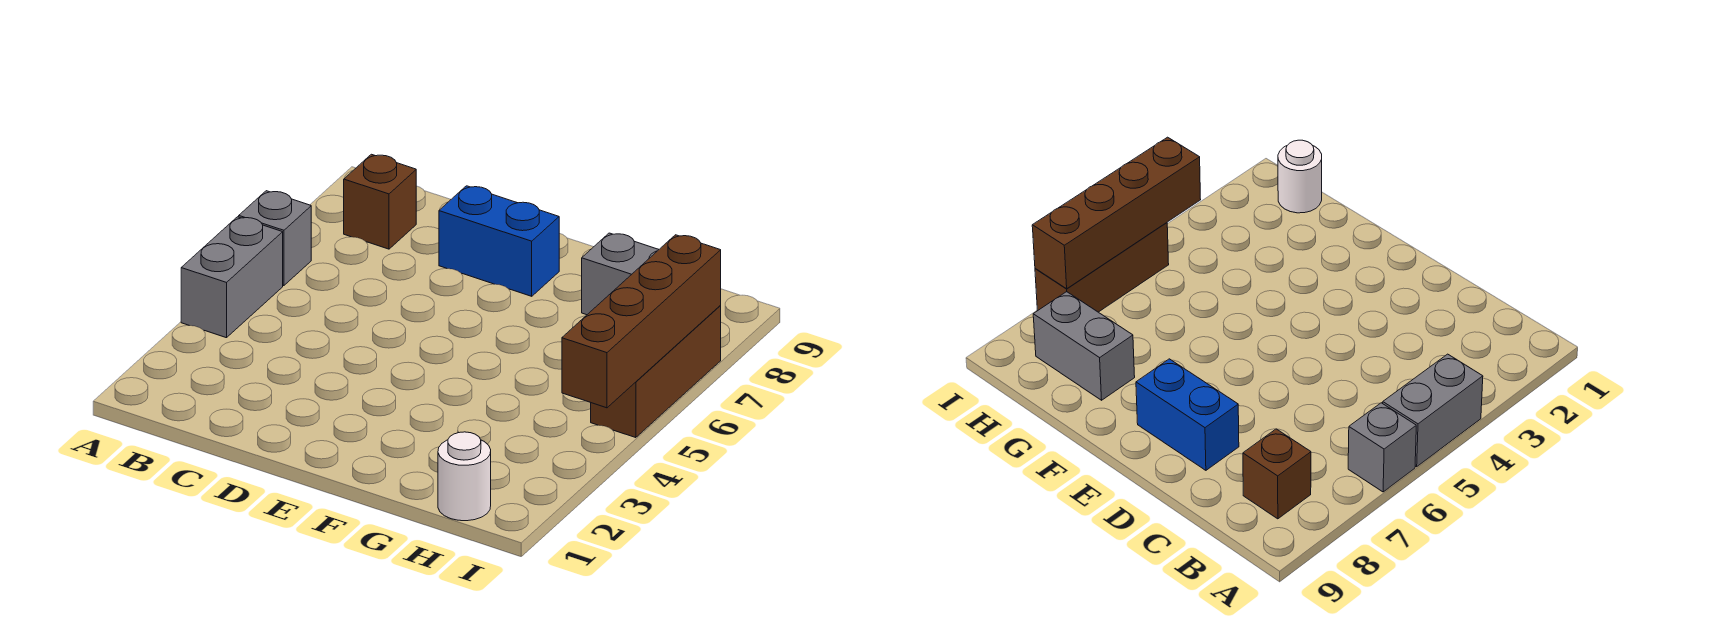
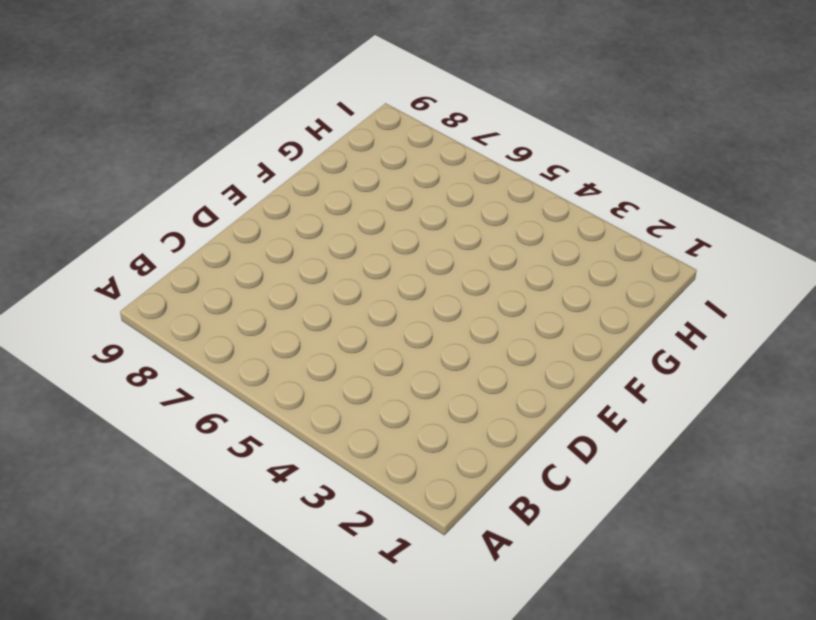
none -> grey brick A4:A5 level 1
none -> grey brick A6 level 1

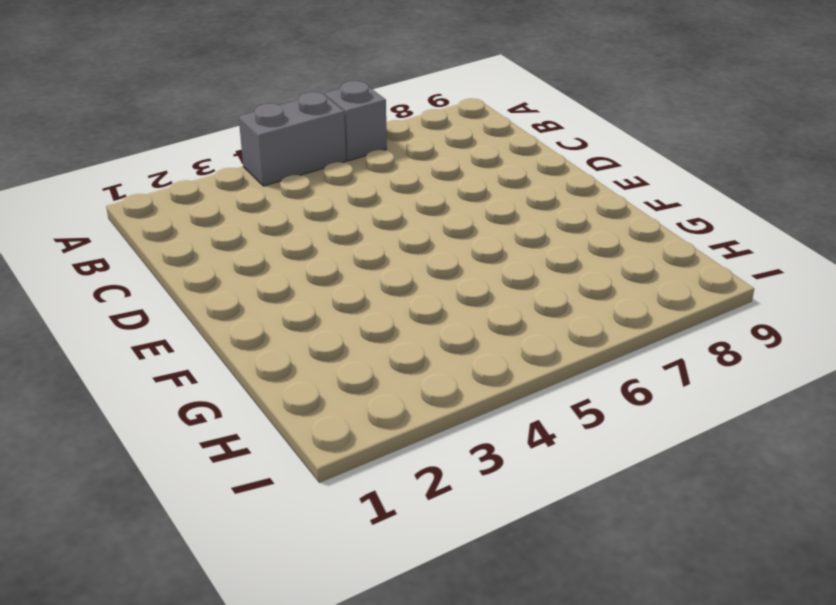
none -> brown brick B8 level 1
none -> blue brick D8:E8 level 1

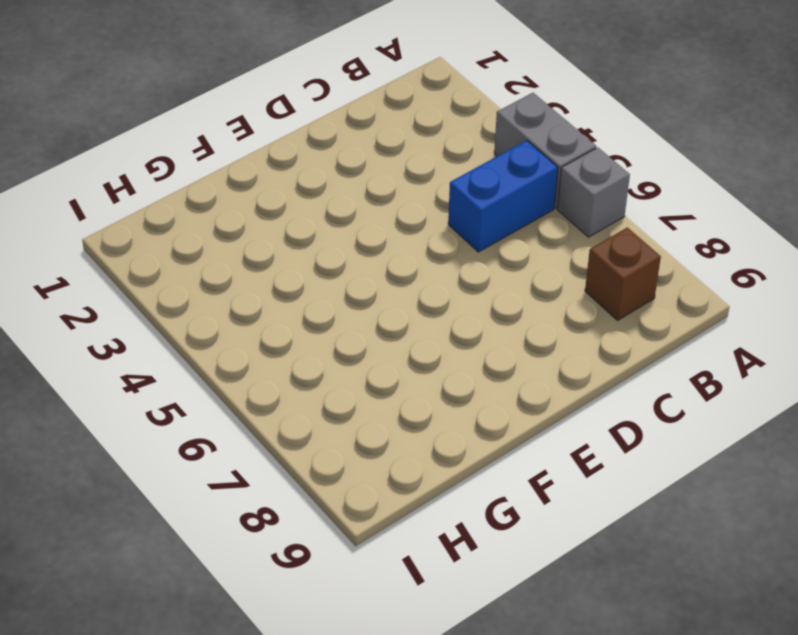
blue brick B5:C5 level 1 -> blue brick D8:E8 level 1
none -> grey brick G8:H8 level 1
none -> white round brick H1 level 1

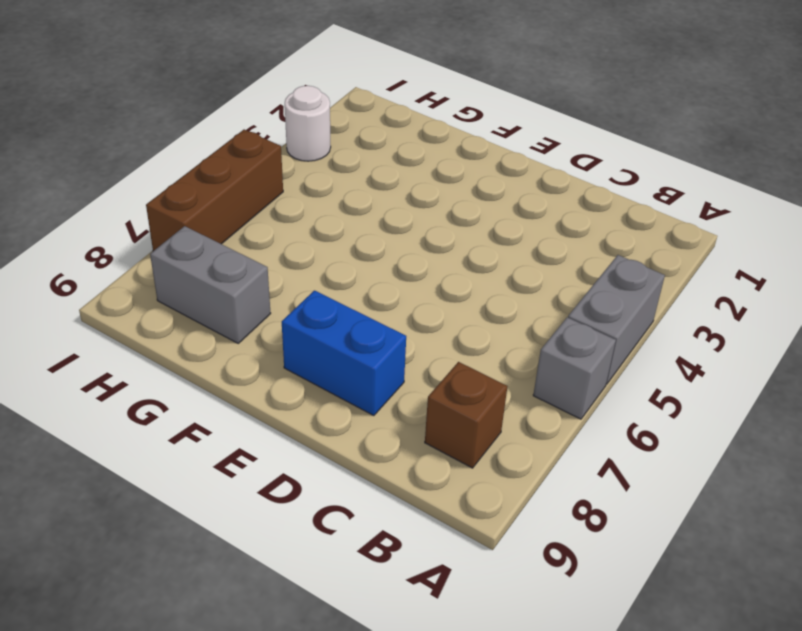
white round brick I3 level 1 -> white round brick H1 level 1
none -> brown brick I4:I7 level 2

